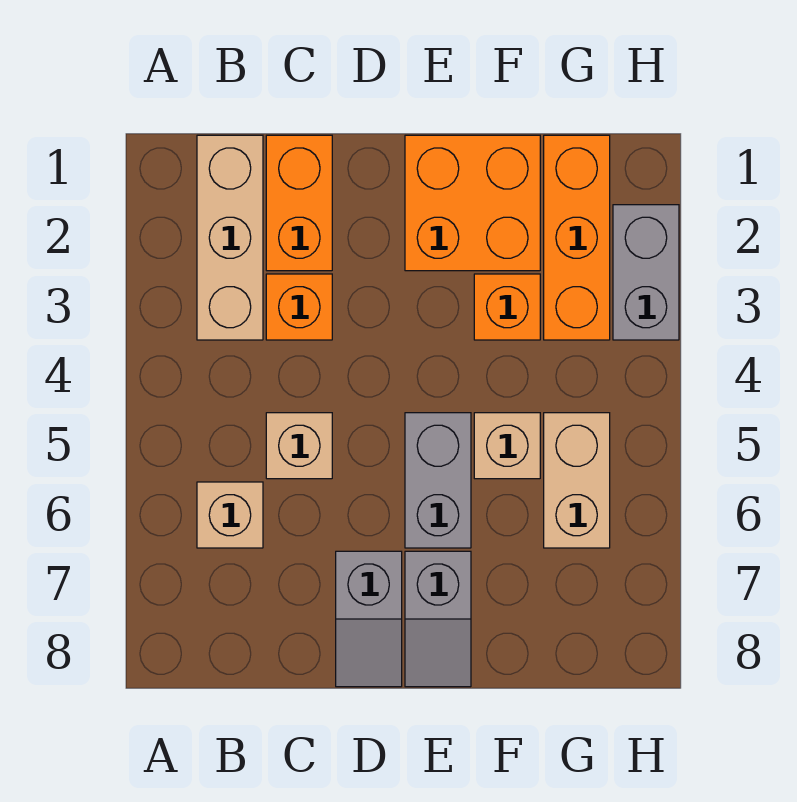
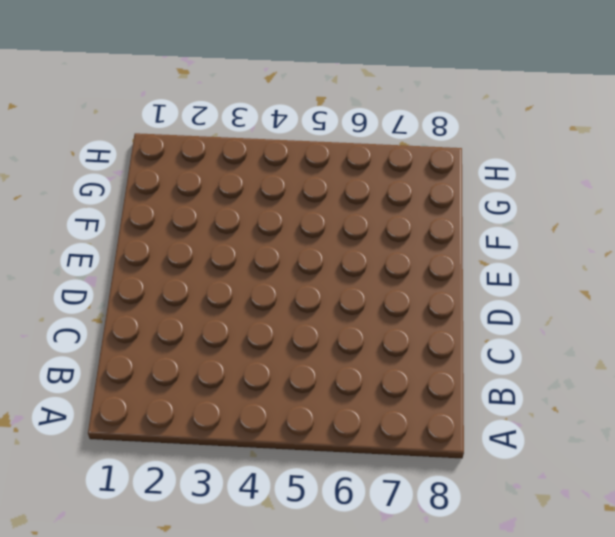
none -> tan brick B1:B3 level 1
none -> tan brick B6 level 1
none -> orange brick C1:C2 level 1

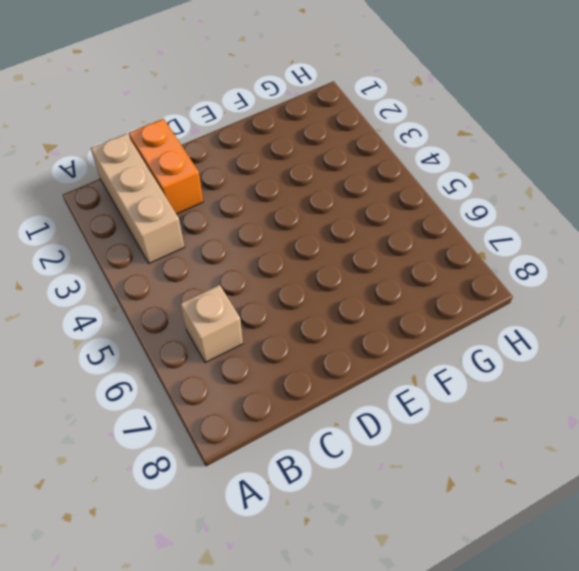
none -> orange brick C3 level 1
none -> tan brick C5 level 1
none -> grey slope D7:D8 level 1 top 7

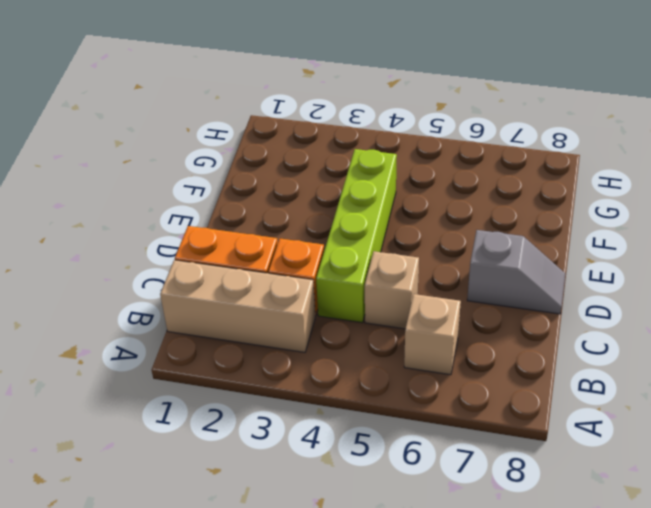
lime brick C4:F4 level 1 -> none
none -> orange brick E1:F2 level 1
none -> grey brick E5:E6 level 1
none -> grey slope E7:E8 level 1 top 7

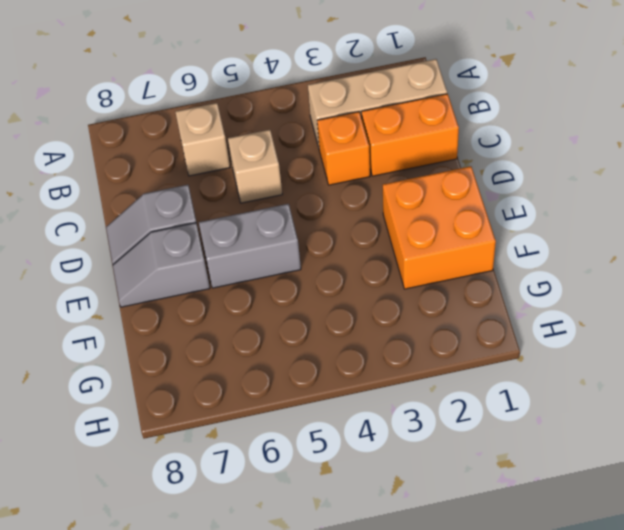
none -> orange brick F3 level 1
none -> tan brick F5 level 1
none -> orange brick G1:G3 level 1

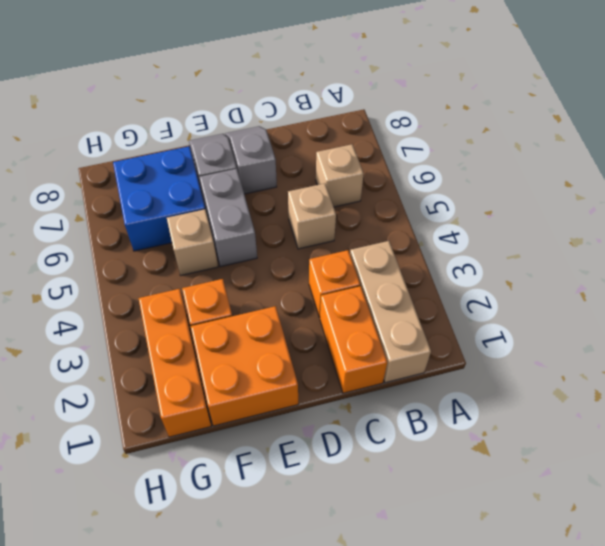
blue brick F6:G7 level 1 -> tan brick G5:G6 level 1
none -> grey brick H2:H3 level 1

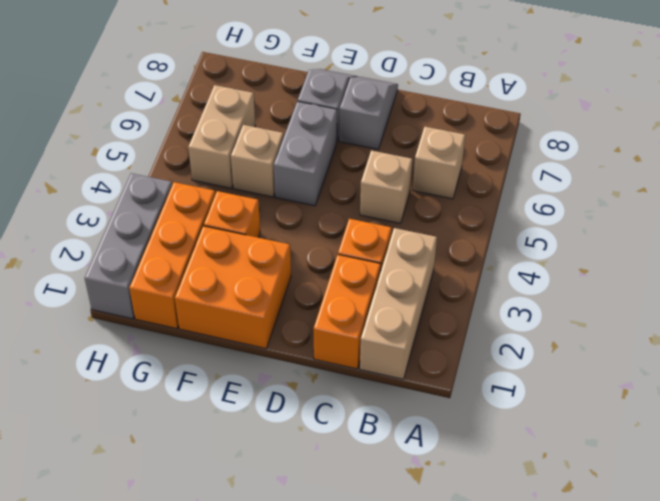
grey brick H1:H3 level 1 -> grey brick H2:H3 level 1

